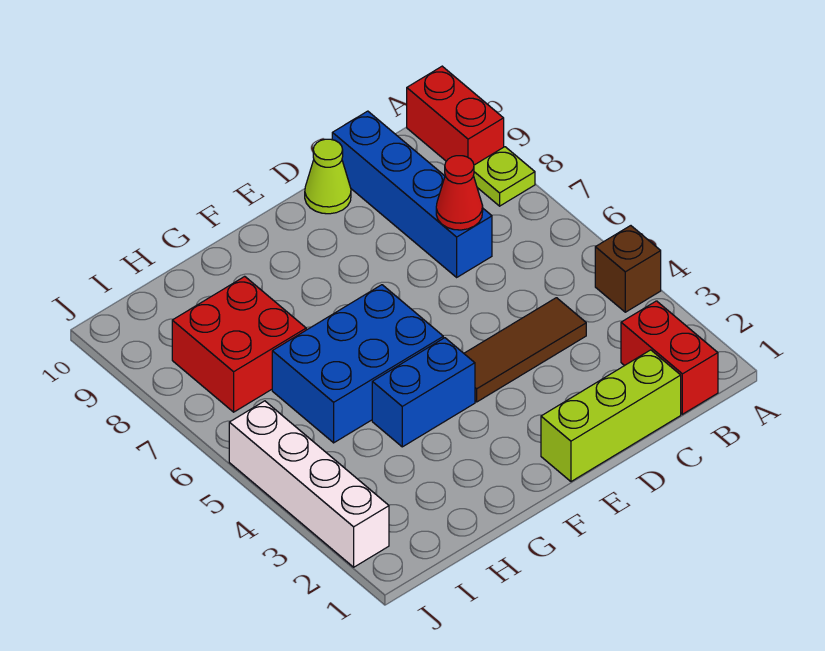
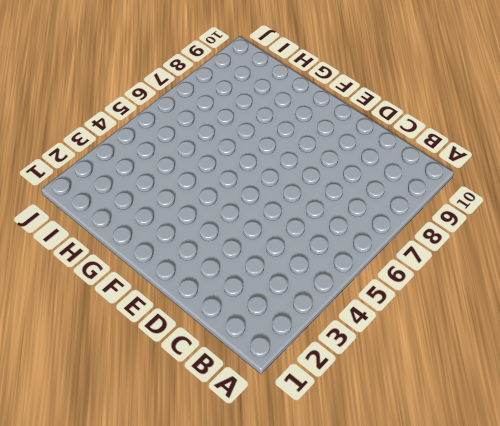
none -> brown brick A4 level 1
none -> lime plate A8 level 1
none -> red brick A9:A10 level 1

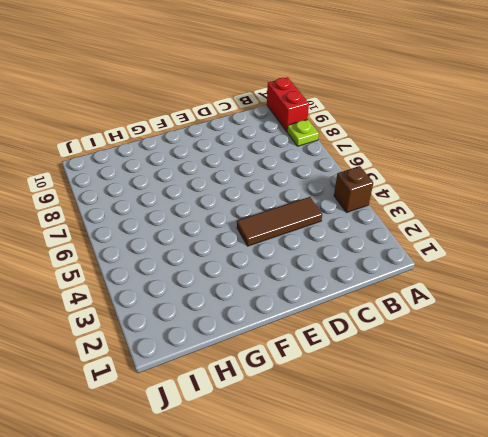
none -> red brick B1:B2 level 1
none -> lime brick C1:E1 level 1
none -> blue brick C7:C10 level 1

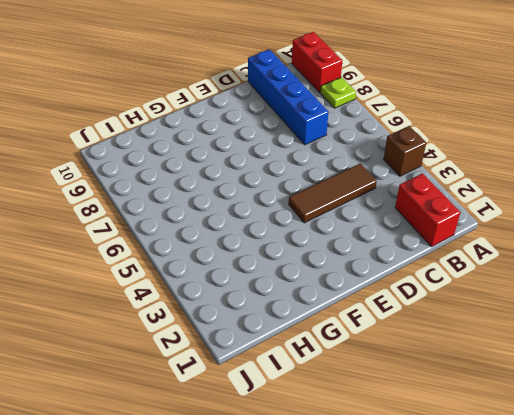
none -> lime brick C1:E1 level 1
none -> lime cone D10 level 1
none -> blue brick F4:G4 level 1

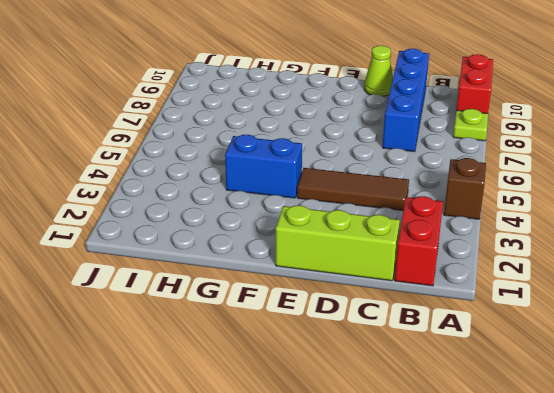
none -> blue brick F5:H6 level 1
none -> red brick H7:I8 level 1
none -> white brick J2:J5 level 1

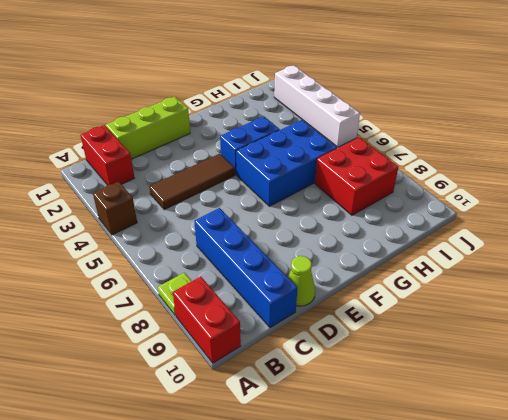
none -> red cone C7 level 2

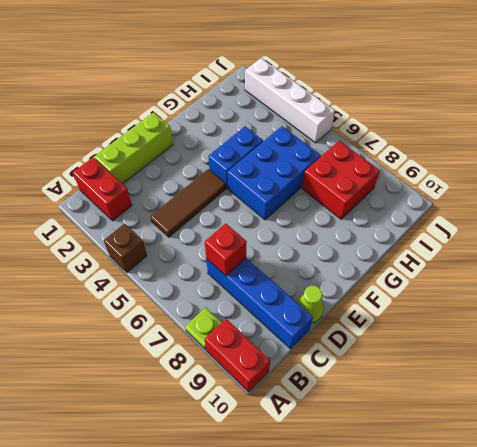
red brick C7 level 2 -> red cone C7 level 2

